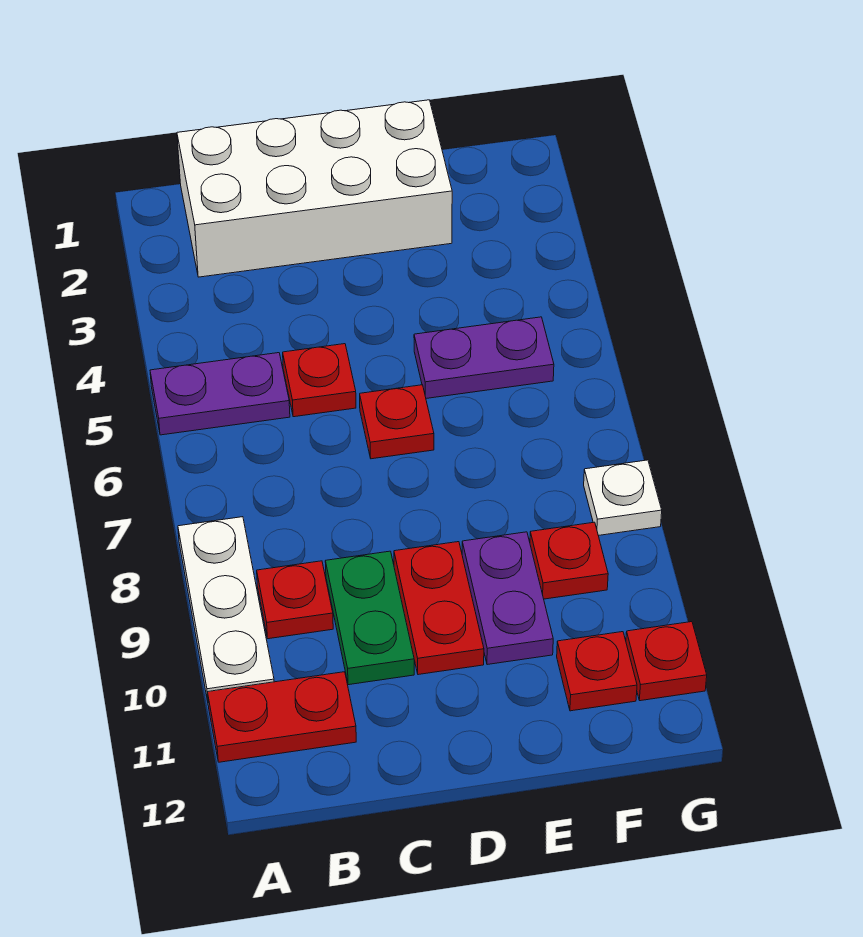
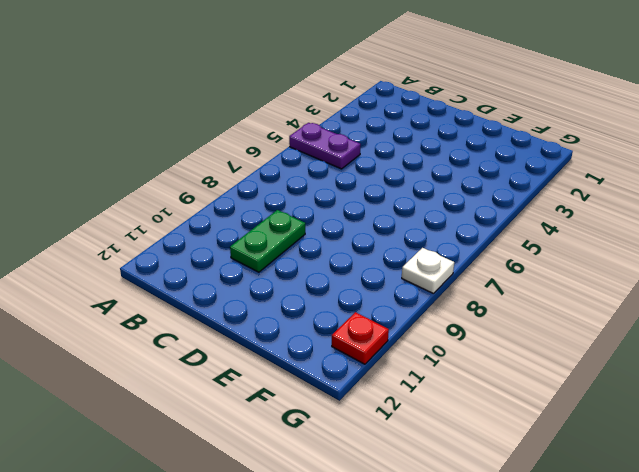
none -> white plate A8:A10 level 1
none -> red plate A11:B11 level 1
none -> white brick B1:E2 level 1

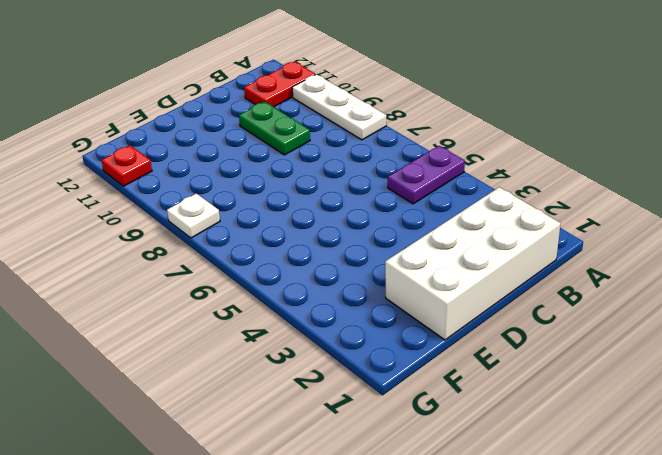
none -> red plate B9 level 1
none -> red plate C5 level 1
none -> red plate D6 level 1

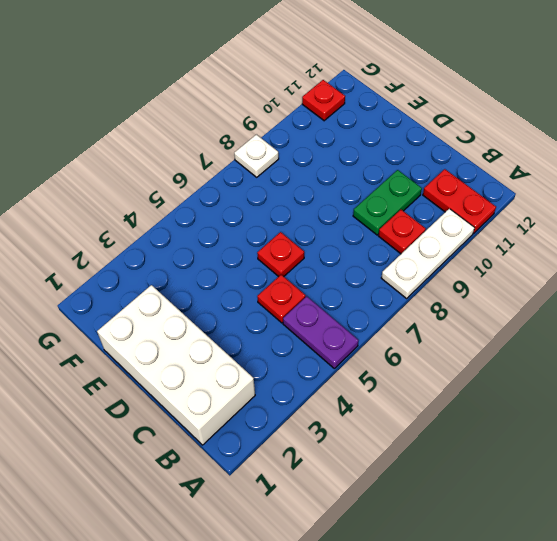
none -> red plate D9:D10 level 1
none -> purple plate E5:F5 level 1
none -> purple plate E9:E10 level 1

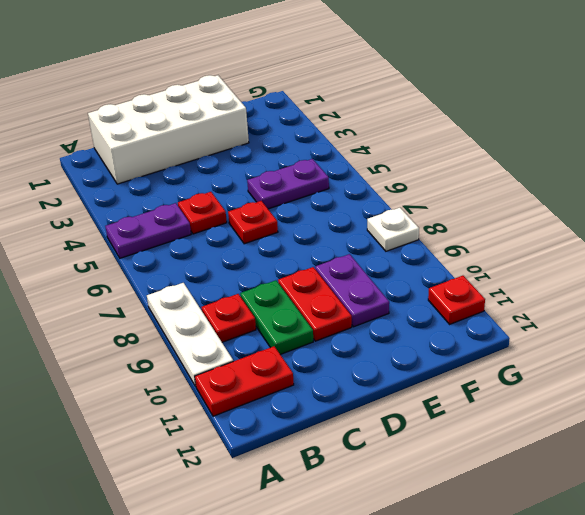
none -> red plate F9 level 1
none -> red plate F11 level 1

